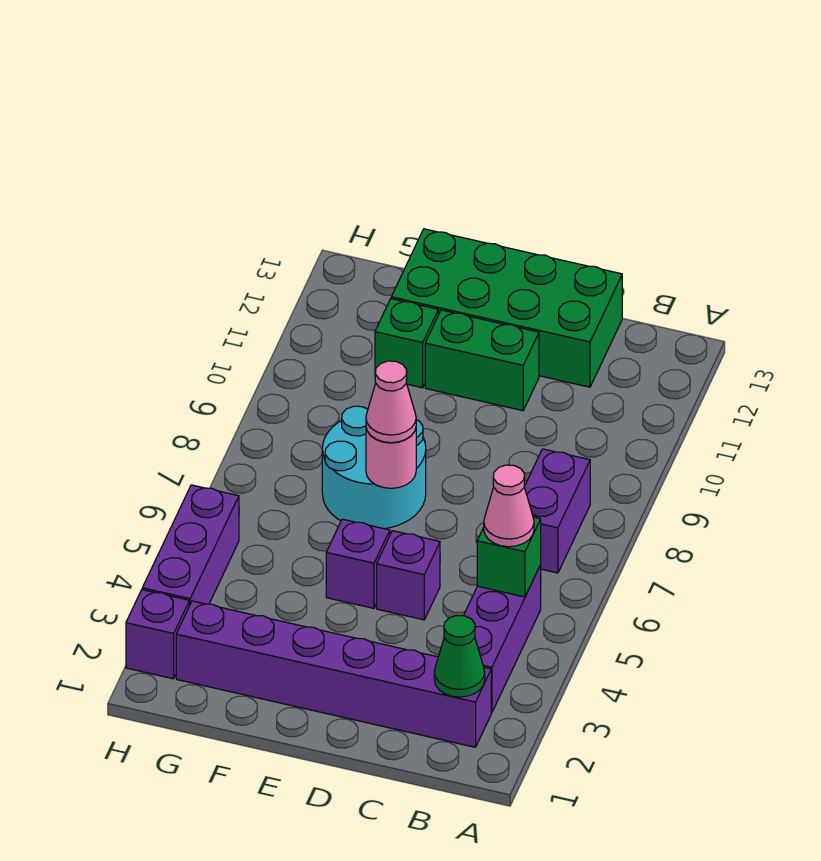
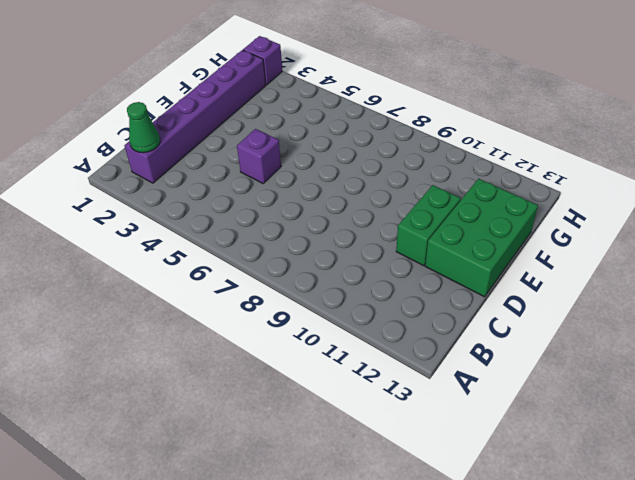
green brick D12:F13 level 1 -> green brick C12:F13 level 1
none -> purple brick B3:B5 level 1
none -> purple brick B7:B8 level 1
none -> purple brick E5 level 1

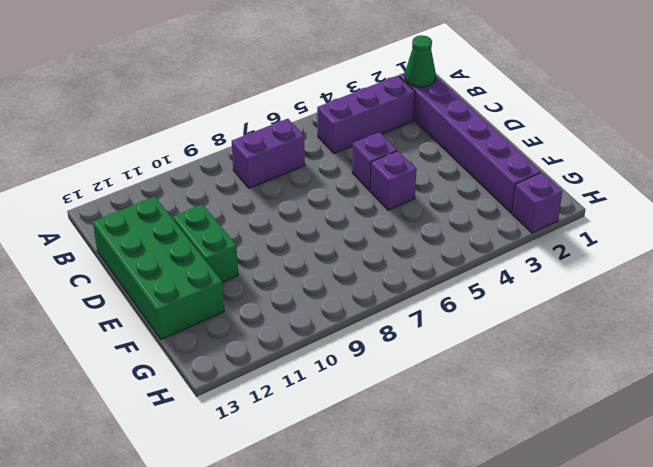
none -> cyan round brick E7:F8 level 1
none -> green brick F11 level 1
none -> purple brick H3:H5 level 1

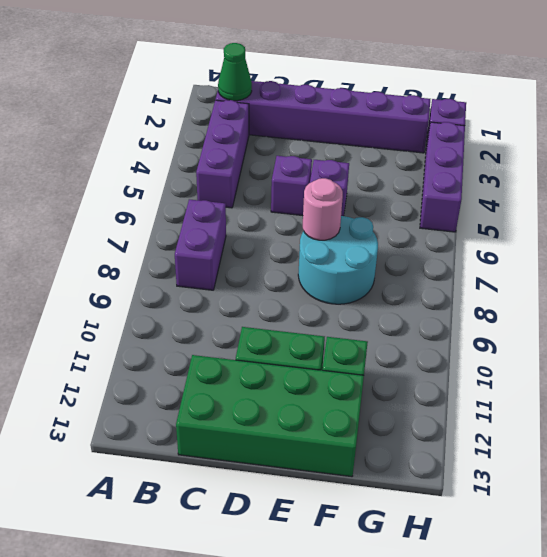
none -> green brick B5 level 2
none -> pink cone B5 level 3
none -> pink cone E7 level 3

